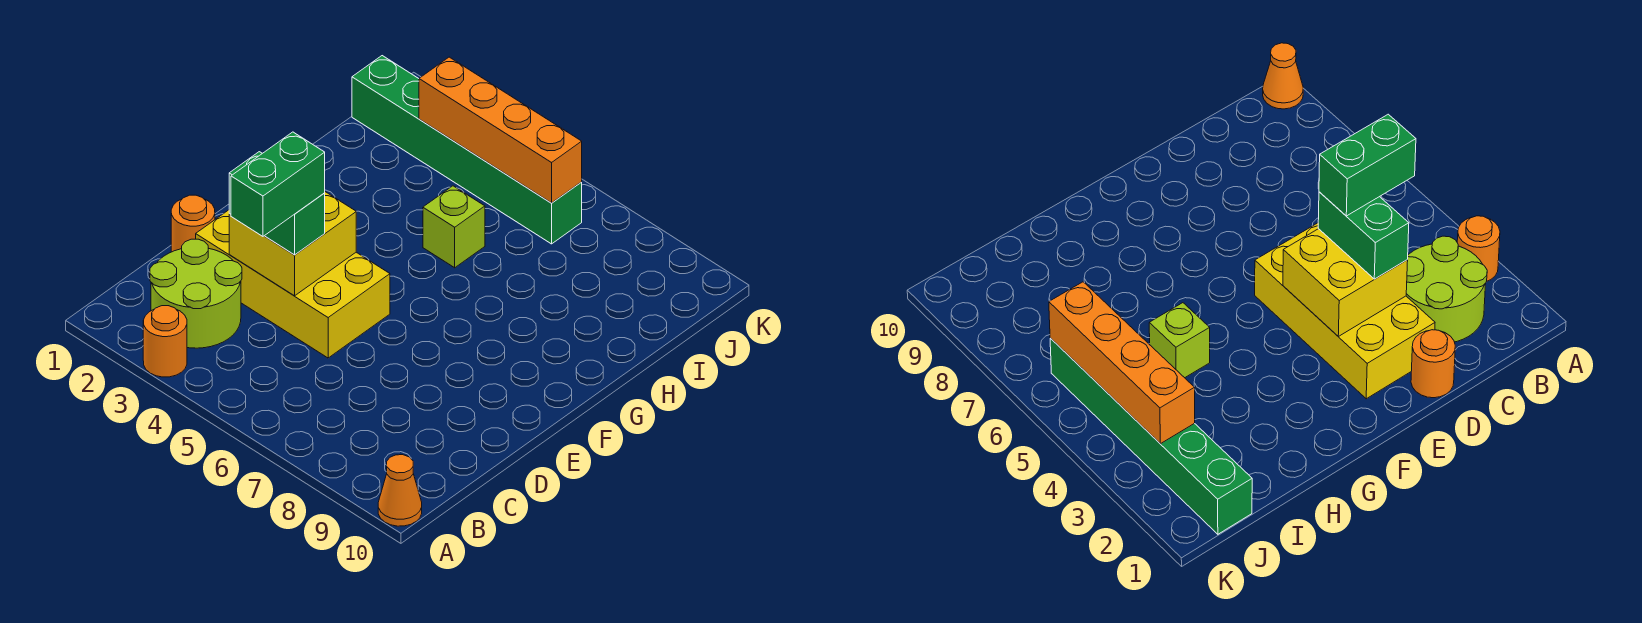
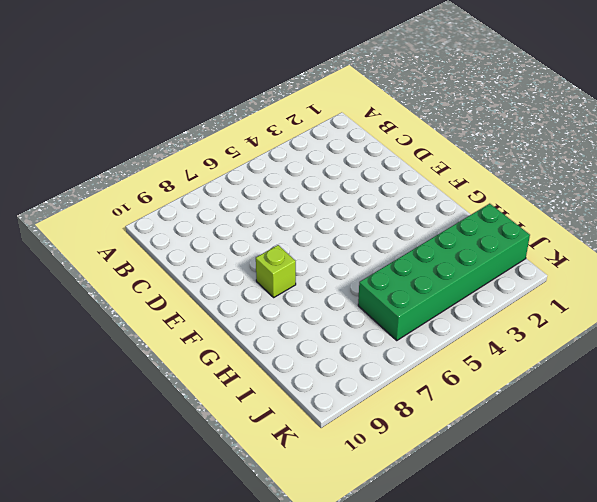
lime brick F8 level 1 -> lime brick H5 level 1
green brick I1:J6 level 1 -> green brick J1:J6 level 1
none -> orange round brick A3 level 1
none -> orange cone A10 level 1

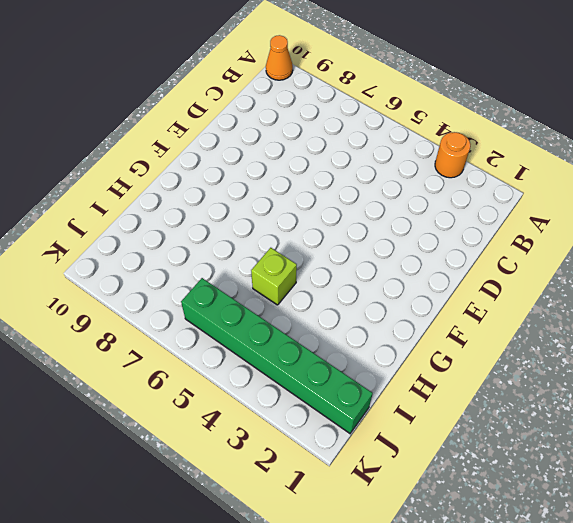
none -> lime round brick B2:C3 level 1
none -> orange round brick D1 level 1

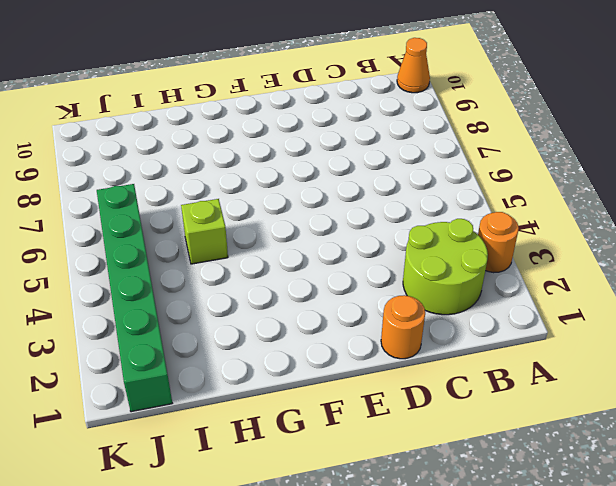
none -> yellow brick D2:E5 level 1
none -> yellow brick D3:E4 level 2

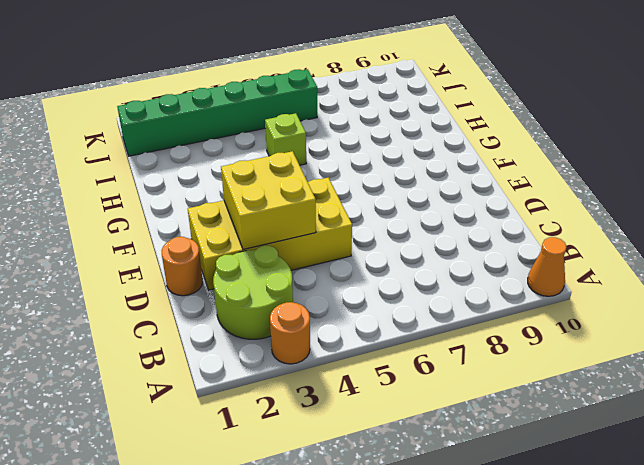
none -> orange brick J3:J6 level 2
none -> green brick D3:D4 level 3

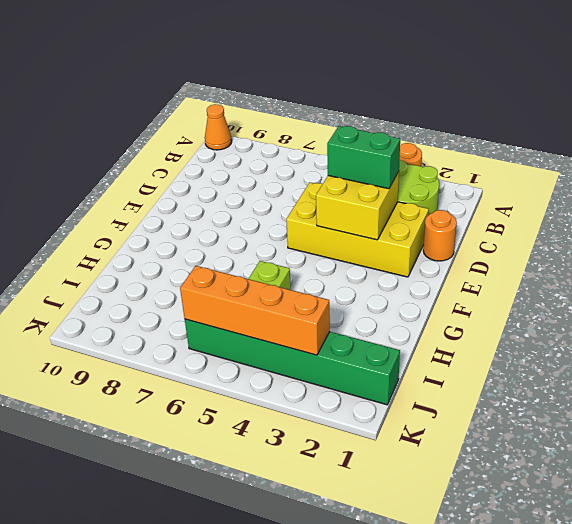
none -> green brick C4:D4 level 4

